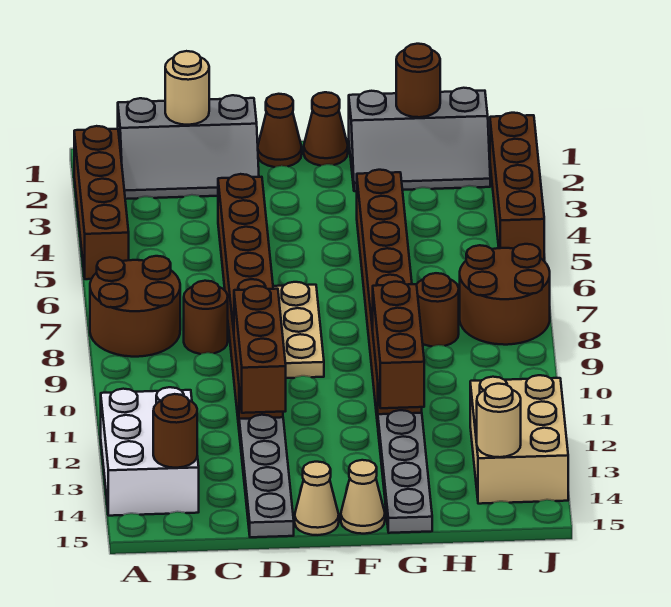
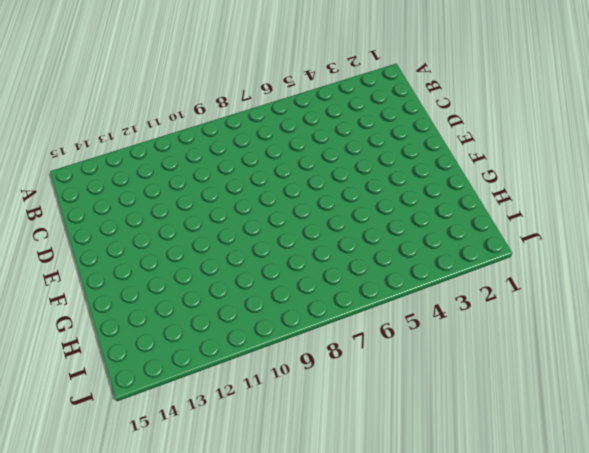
none -> brown brick A2:A5 level 1
none -> brown round brick A7:B8 level 1
none -> white brick A12:B14 level 1

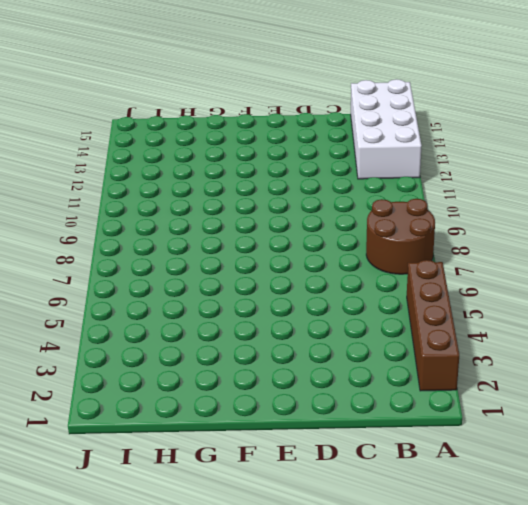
white brick A12:B15 level 1 -> white brick A12:B14 level 1
none -> grey slope B1:D2 level 1 top 1
none -> brown round brick C8 level 1
none -> brown brick D4:D11 level 1

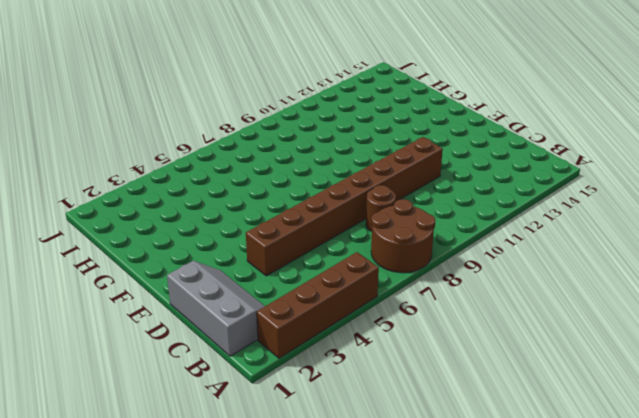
none -> white brick A12:B14 level 1
none -> grey plate D12:D15 level 1
none -> brown cone E1 level 1

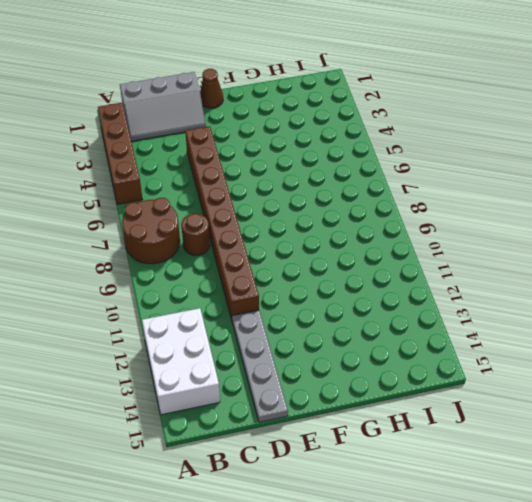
none -> tan plate E7:E9 level 1
none -> tan cone E15 level 1
none -> brown cone F1 level 1

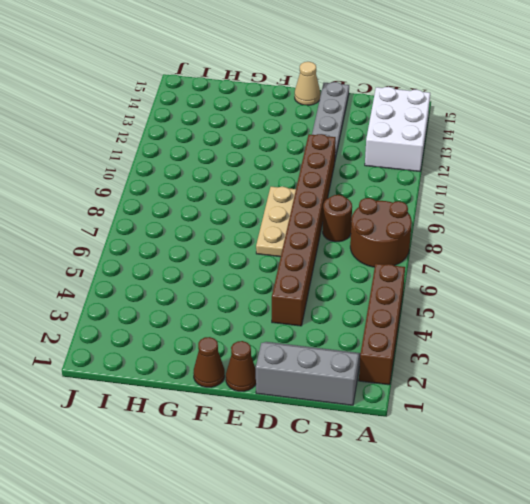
none -> tan cone F15 level 1
none -> grey slope G1:I2 level 1 top 1
none -> brown brick G4:G11 level 1

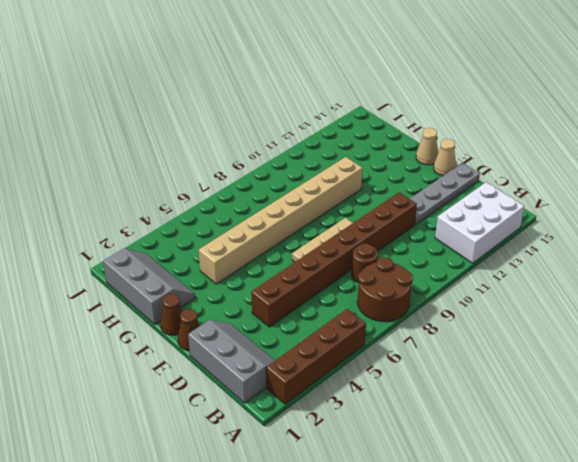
tan brick G4:G11 level 1 -> brown brick G4:G11 level 1
none -> grey plate G12:G15 level 1
none -> brown round brick H8 level 1
none -> brown round brick I7:J8 level 1

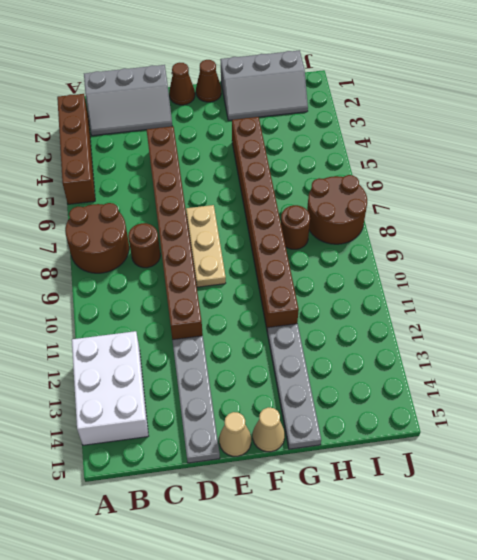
none -> tan brick I12:J14 level 1
none -> brown brick J2:J5 level 1
none -> brown round brick B14 level 2

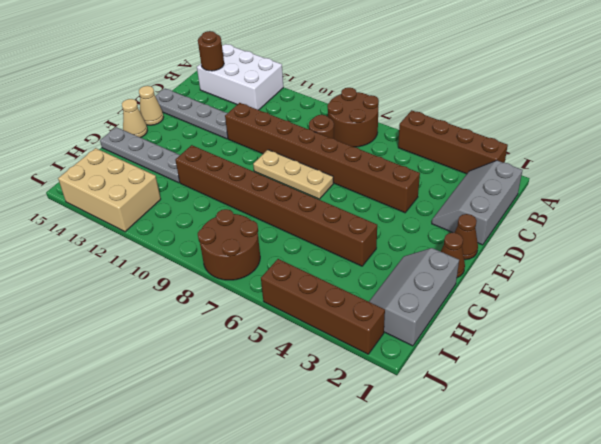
none -> brown round brick H8 level 1
none -> tan round brick C1 level 2
none -> brown brick D10:D12 level 2

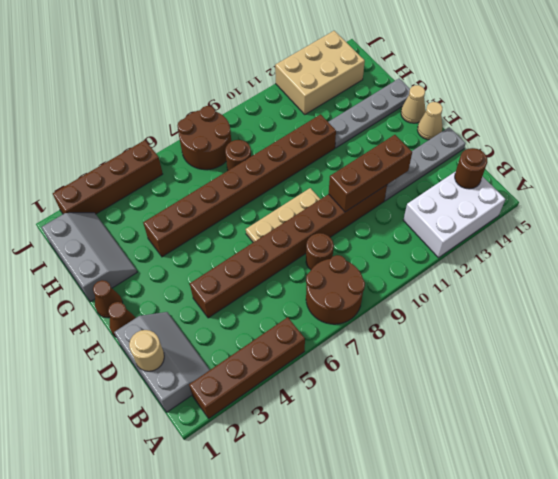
none -> brown brick G10:G12 level 2
none -> brown round brick H1 level 2
none -> tan round brick I14 level 2

